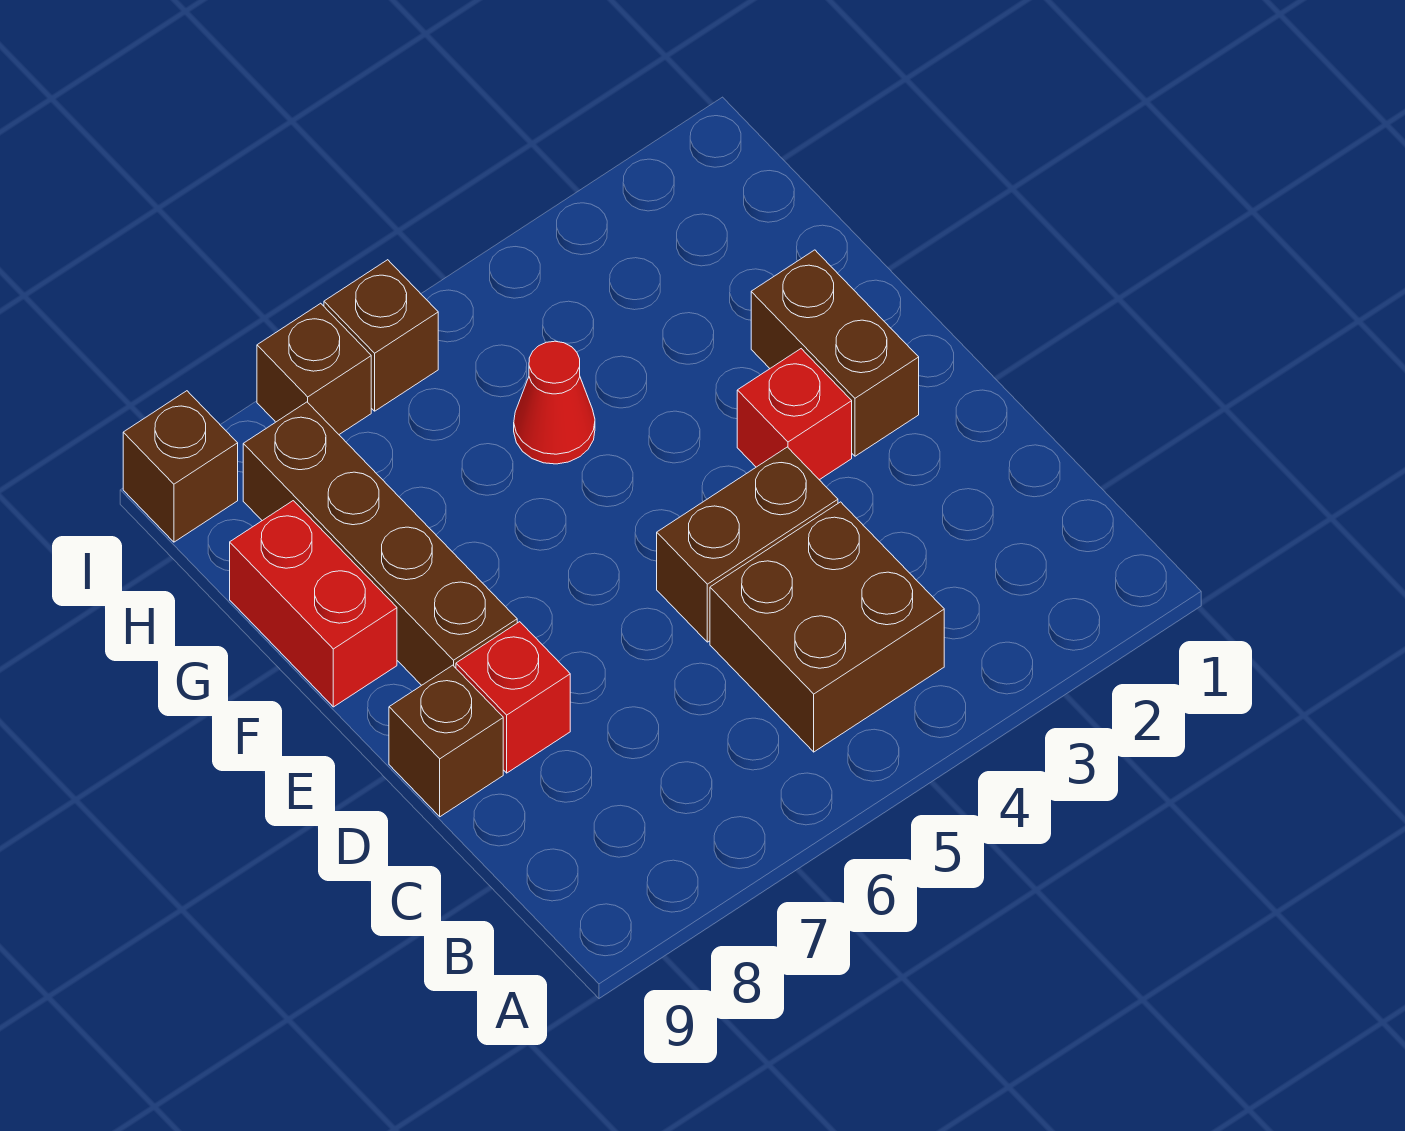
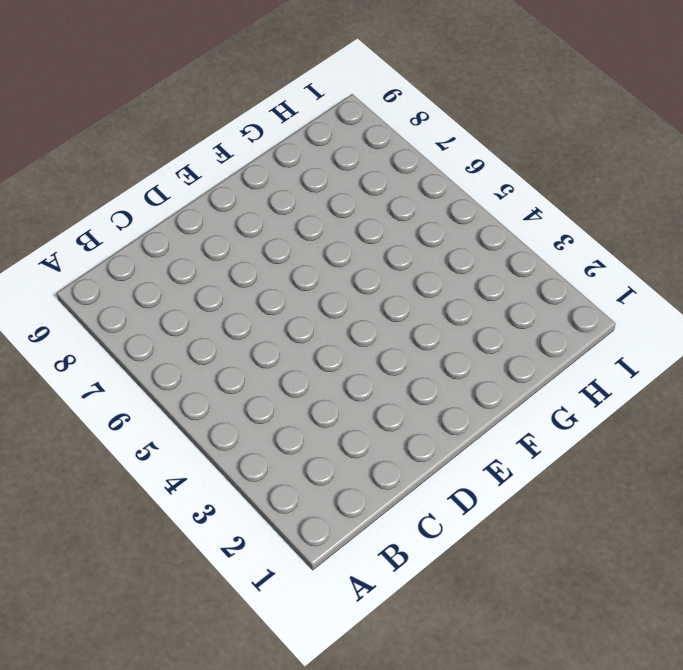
none -> brown brick B4:C5 level 1
none -> brown brick D4:D5 level 1
none -> red brick D8 level 1

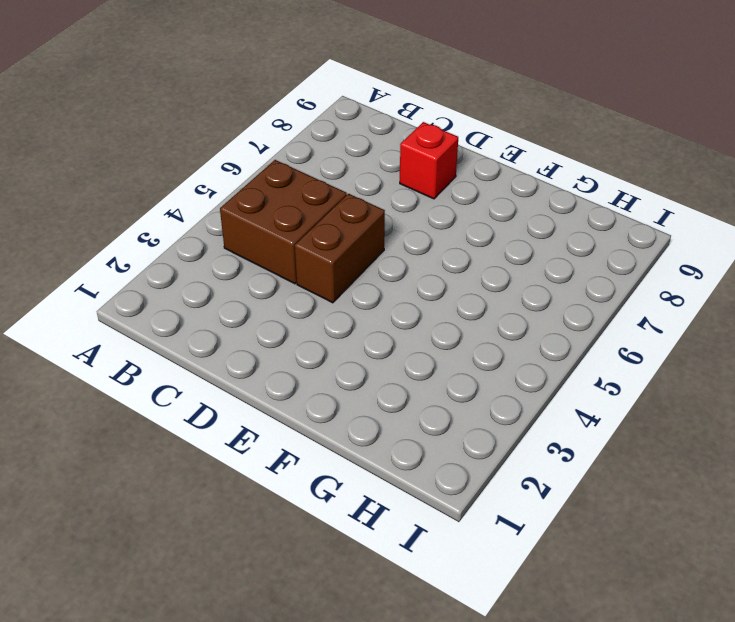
none -> brown brick D9 level 1
none -> brown brick E2:F2 level 1
none -> red brick E3 level 1

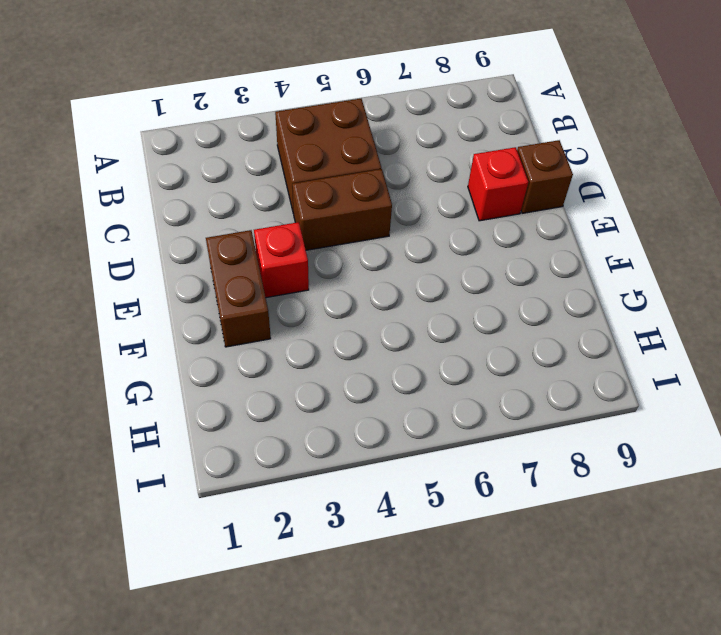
none -> brown brick E8:H8 level 1
none -> red brick F9:G9 level 1
none -> red cone G5 level 1

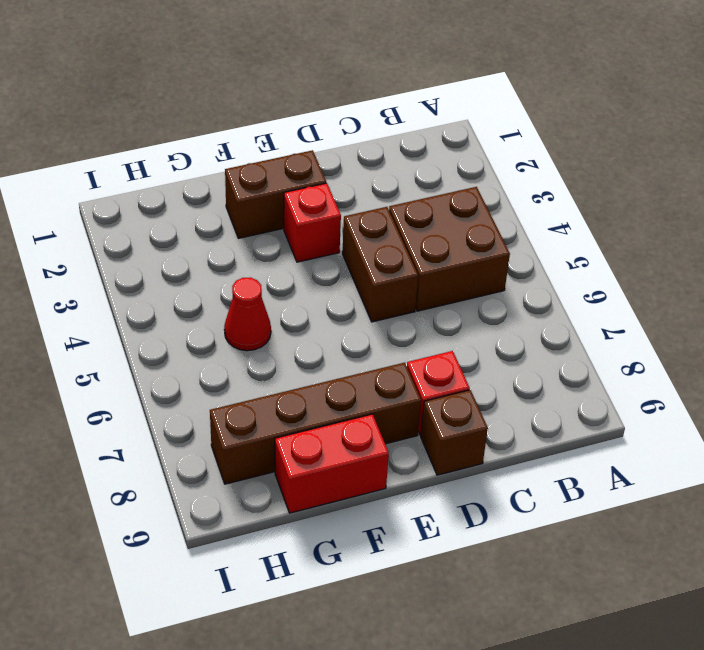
none -> brown brick I6 level 1
none -> brown brick I7 level 1
none -> brown brick I9 level 1

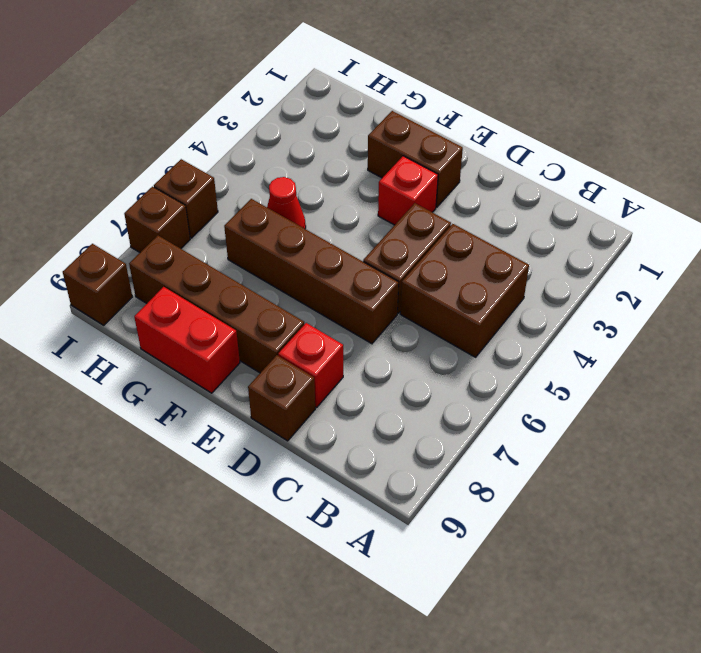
brown brick D6:G6 level 1 -> none

